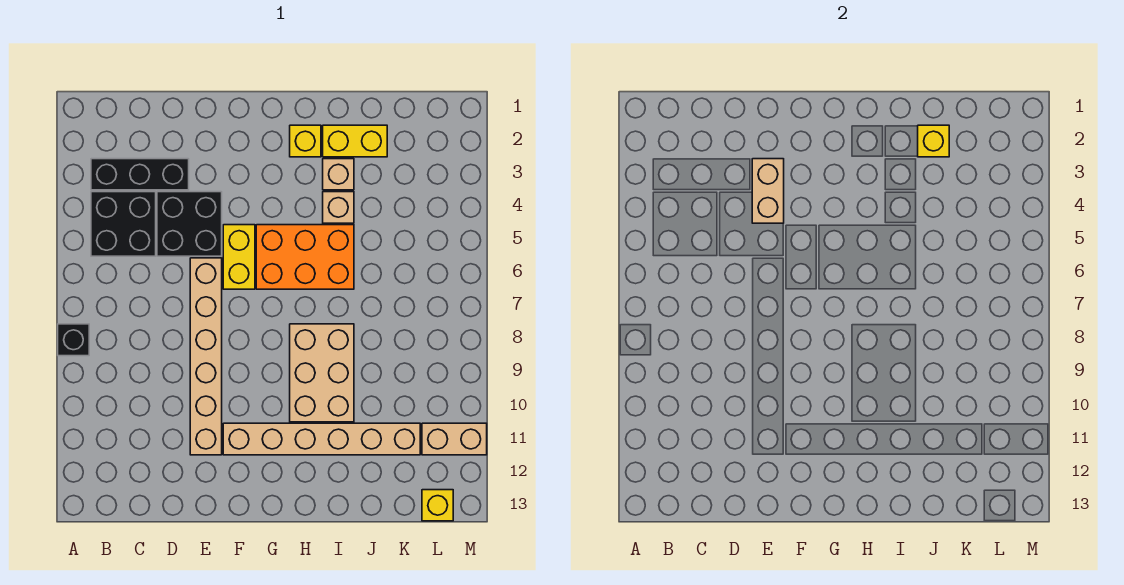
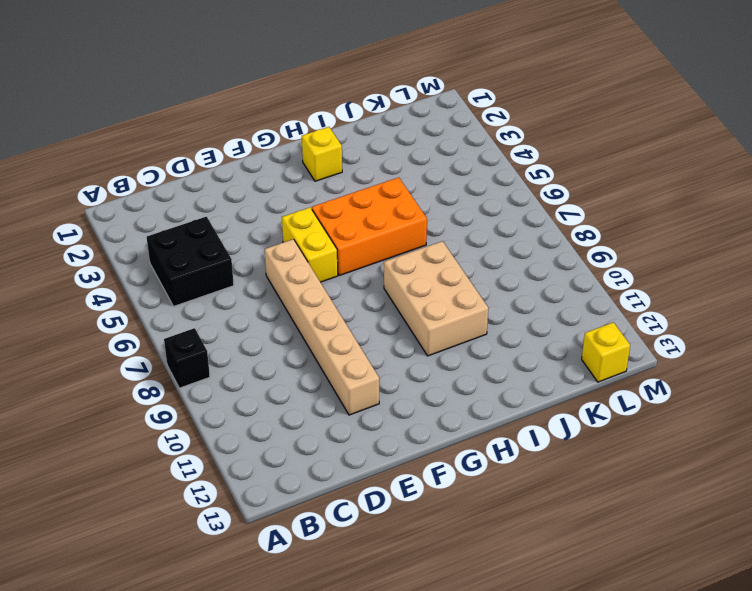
none -> black brick B3:D3 level 1
none -> black brick D4:E5 level 1
none -> tan brick F11:K11 level 1

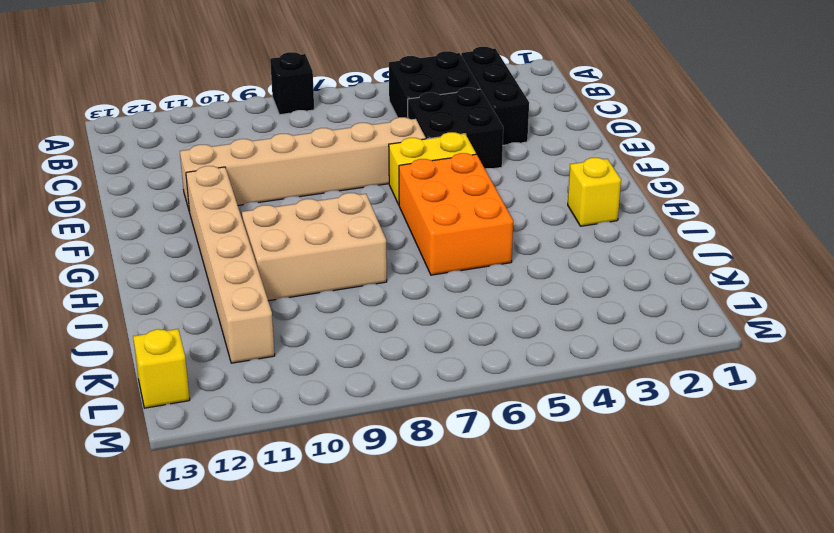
none -> yellow brick I2:J2 level 1
none -> tan brick I3 level 1
none -> tan brick I4 level 1

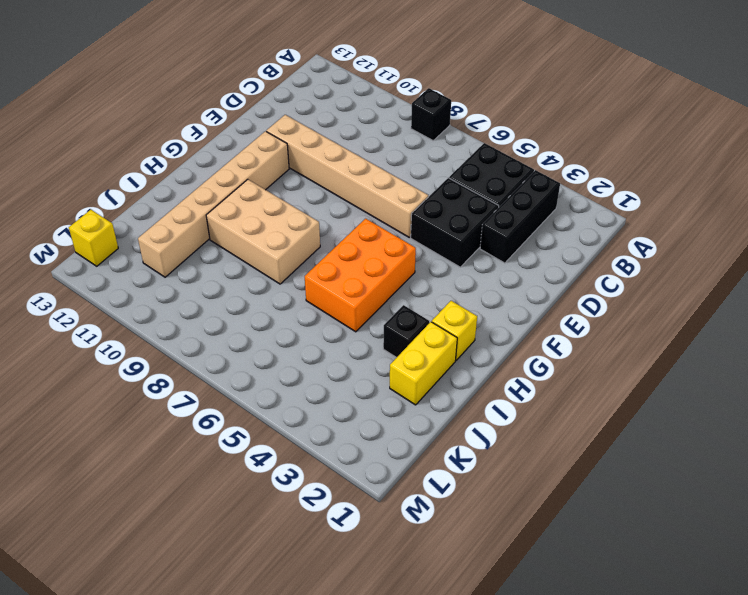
black brick I3 level 1 -> tan brick I3 level 1
none -> yellow brick F5:F6 level 1
none -> tan brick I4 level 1
none -> tan brick L11:M11 level 1

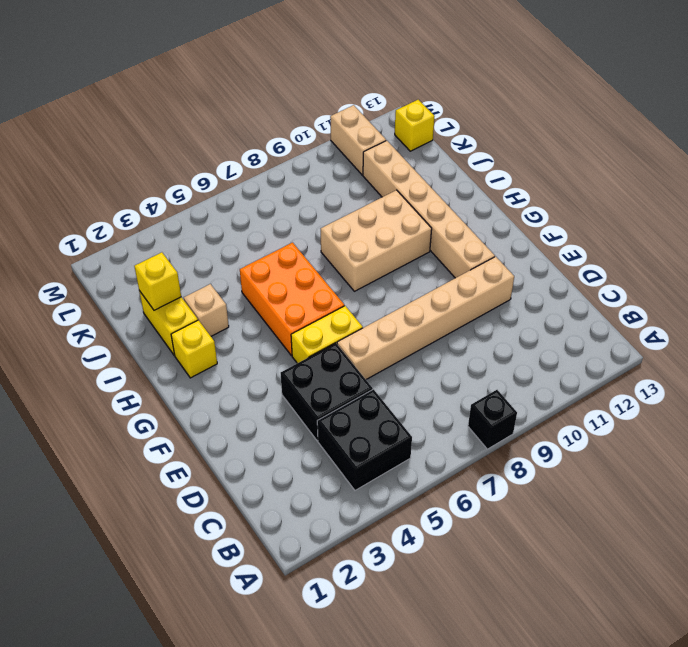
none -> black brick B3:D3 level 1
none -> tan brick I4 level 1
none -> tan brick E3:E4 level 2

